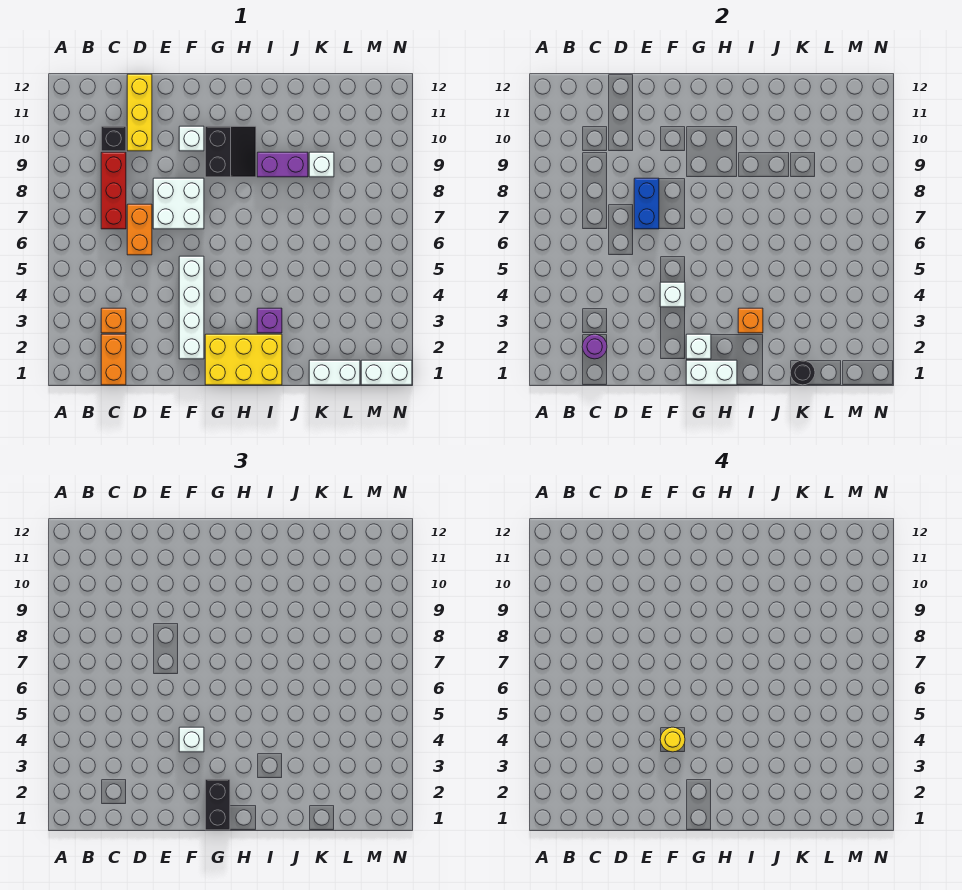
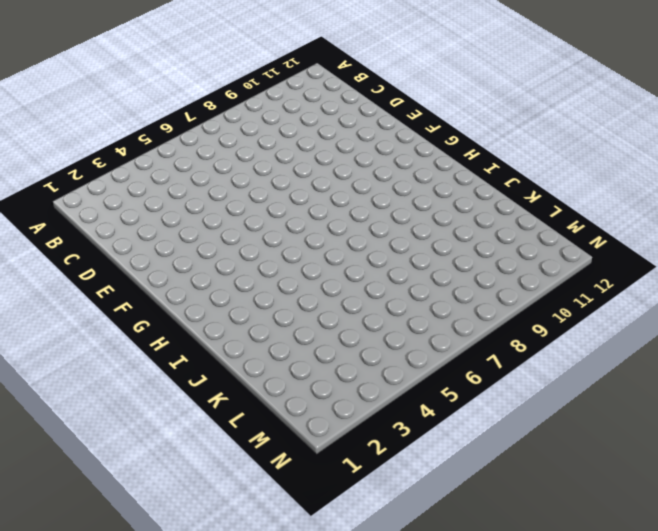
none -> orange brick C1:C2 level 1
none -> orange brick C3 level 1
none -> red brick C7:C9 level 1

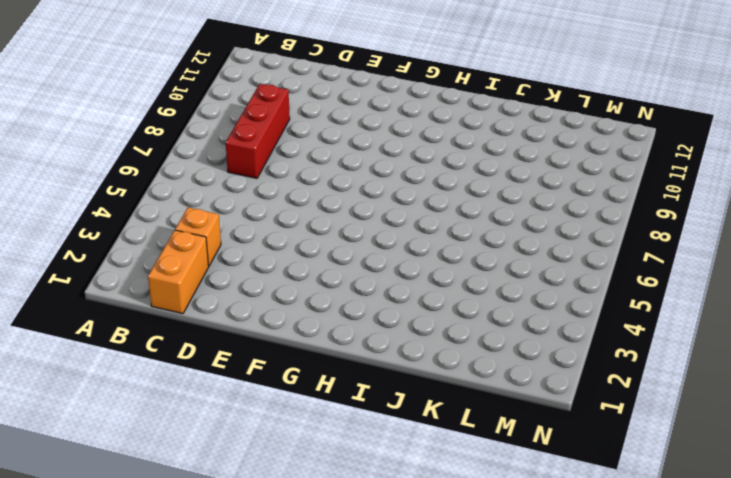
none -> black brick C10 level 1
none -> orange brick D6:D7 level 1
none -> yellow brick D10:D12 level 1

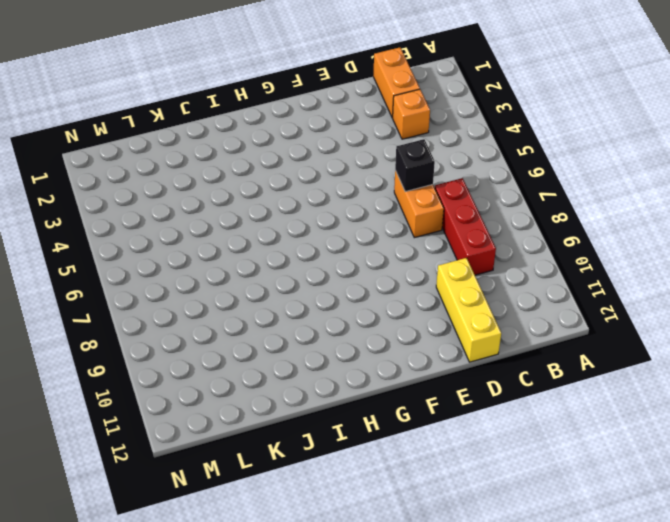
black brick D6 level 2 -> black brick C10 level 1
none -> white brick E7:F8 level 1
none -> white brick F2:F5 level 1
none -> white brick F10 level 1

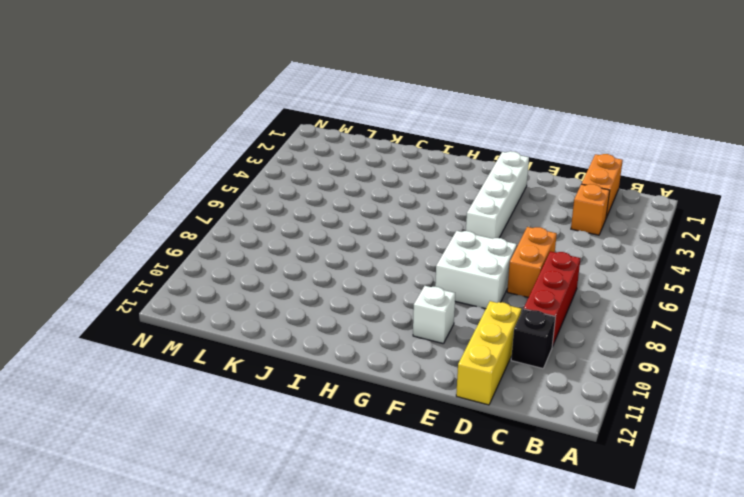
none -> yellow brick G1:I2 level 1
none -> black slope G9:H10 level 1 top G
none -> purple brick I3 level 1

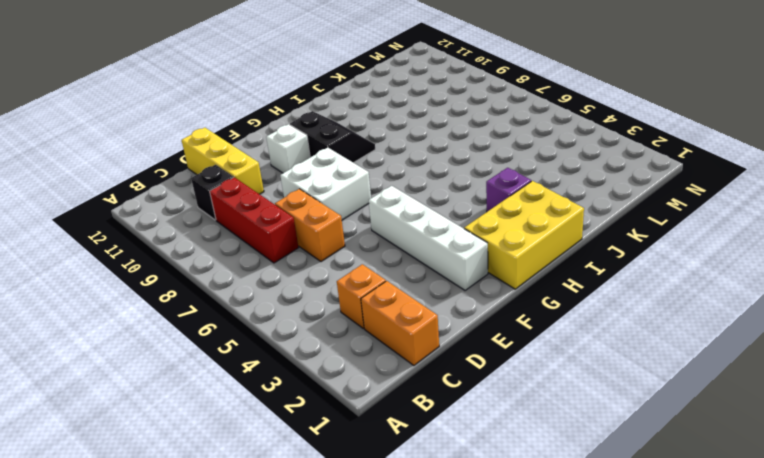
none -> purple brick I9:J9 level 1
none -> white brick K1:L1 level 1
none -> white brick K9 level 1

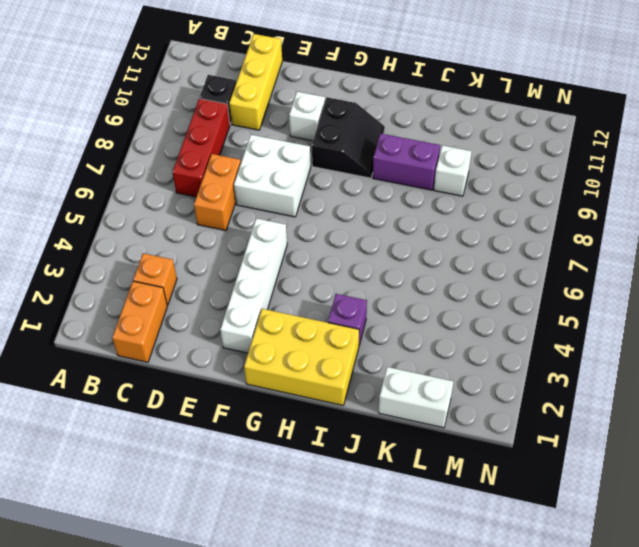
none -> white brick M1:N1 level 1
none -> purple round brick C2 level 2
none -> blue brick E7:E8 level 2

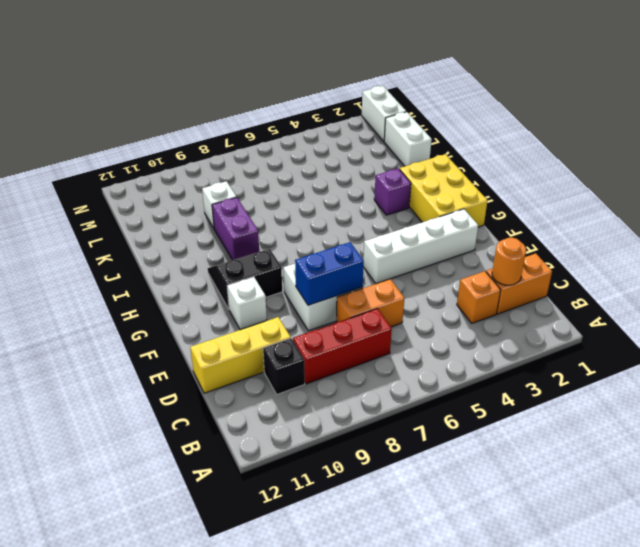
orange round brick C2 level 2 -> purple round brick C2 level 2
none -> white brick F4 level 2
none -> white brick G1:H1 level 2
none -> white brick G2 level 2

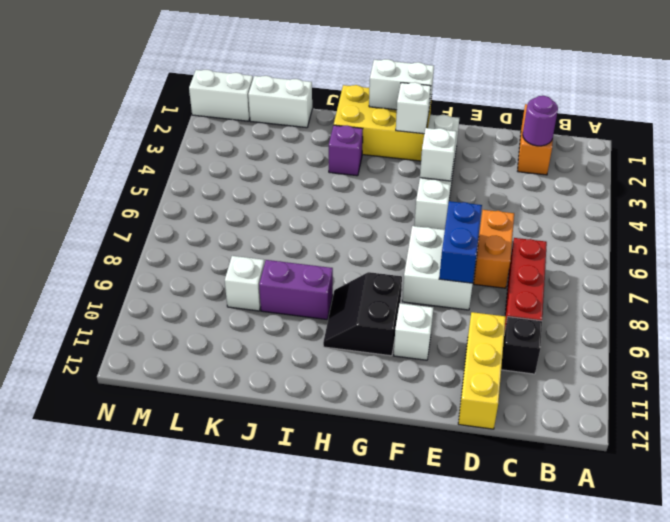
none -> orange brick C3 level 1
none -> orange brick I3 level 2
none -> black round brick K1 level 2

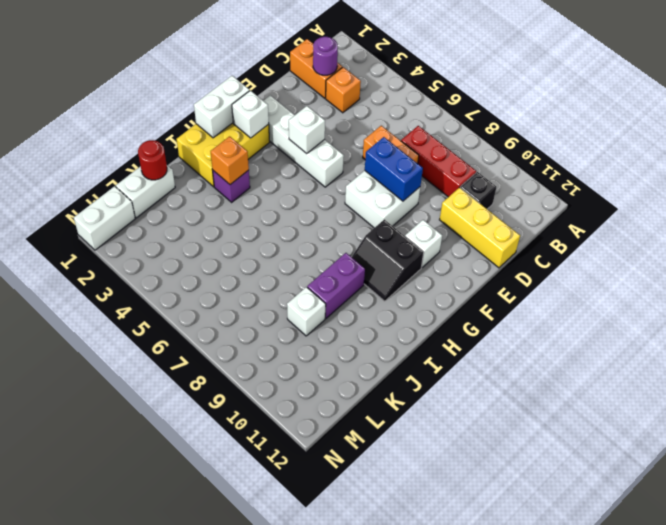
red round brick K1 level 2 -> black round brick K1 level 2
none -> white brick F4 level 3
none -> black brick G1:G2 level 3
none -> yellow round brick F4 level 4

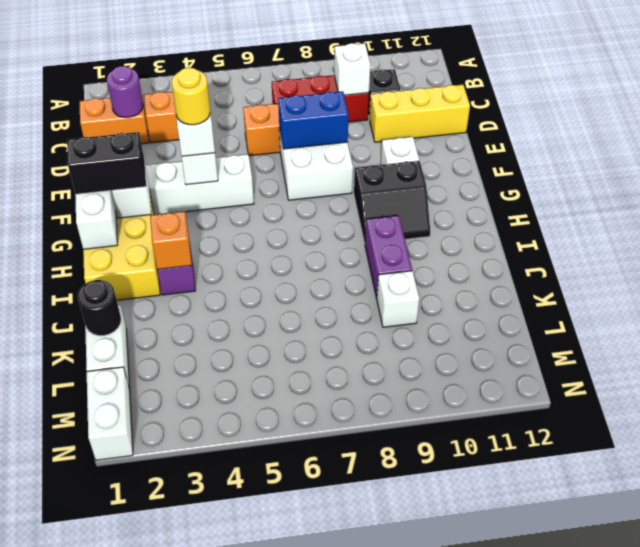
white brick C9 level 2 -> none

